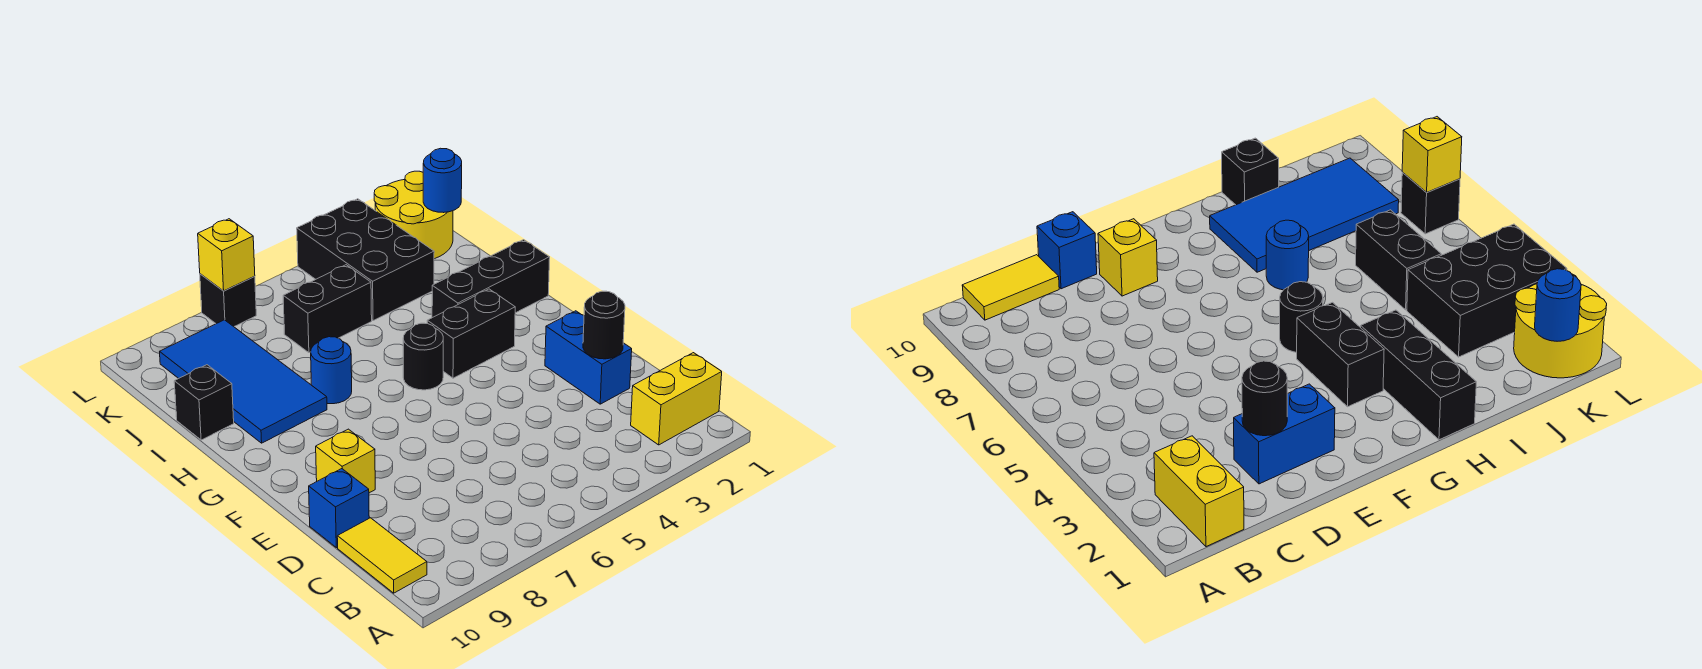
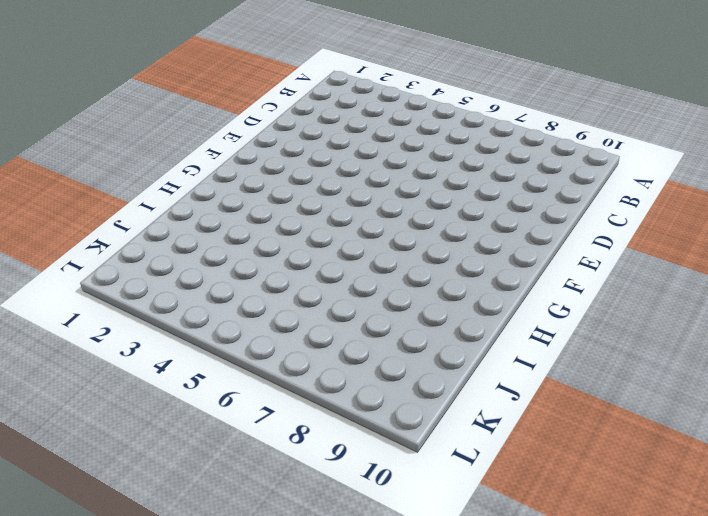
none -> yellow brick B1:B2 level 1
none -> yellow tile B10:C10 level 1
none -> blue brick D2:E2 level 1

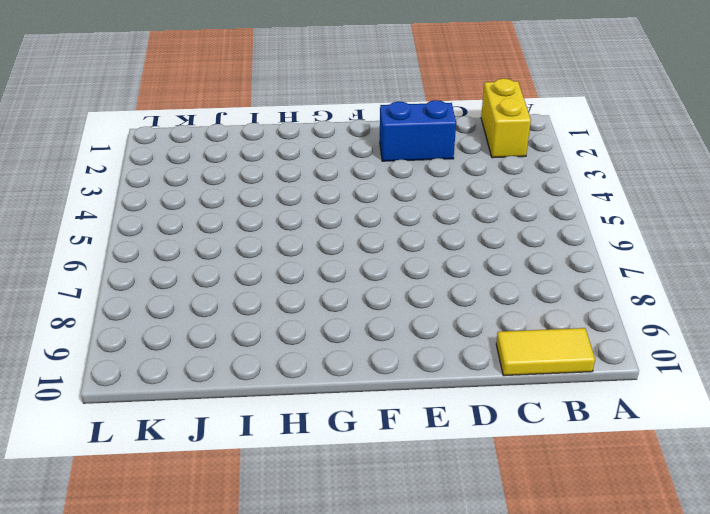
none -> blue brick D10 level 1
none -> yellow brick E9 level 1
none -> black brick G3:G4 level 1

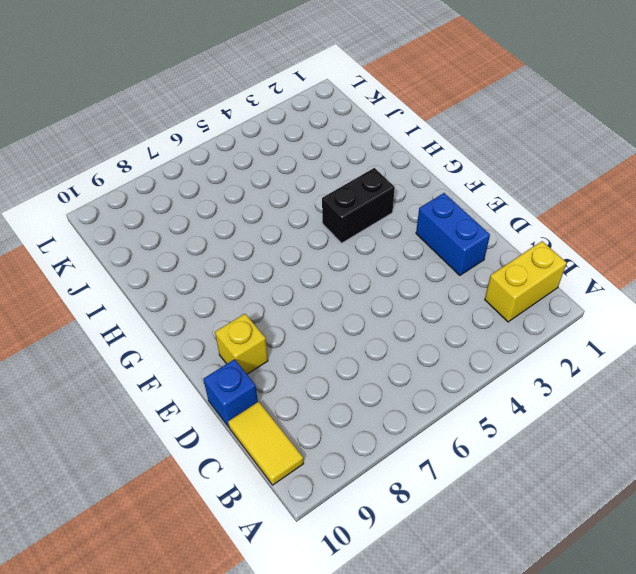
none -> black round brick G5 level 1
none -> black brick H1:H3 level 1
none -> blue round brick H7 level 1

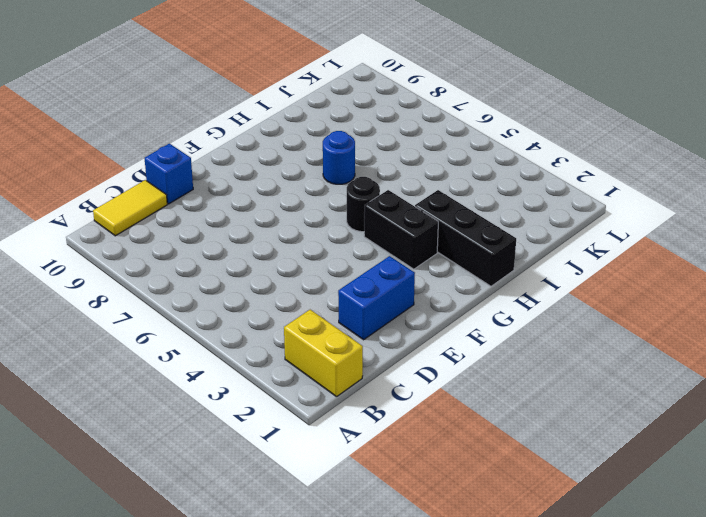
none -> yellow brick E9 level 1
none -> blue tile H8:K9 level 1
none -> black brick I10 level 1

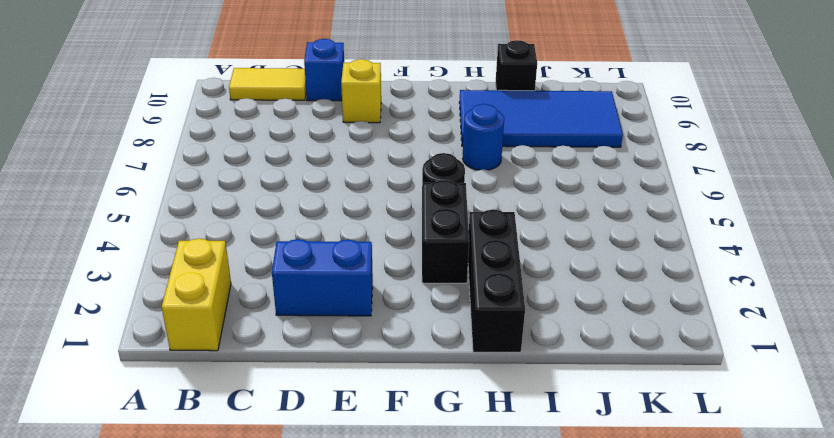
none -> black brick J3:L4 level 1
none -> black brick J5:J6 level 1
none -> yellow round brick K1:L2 level 1

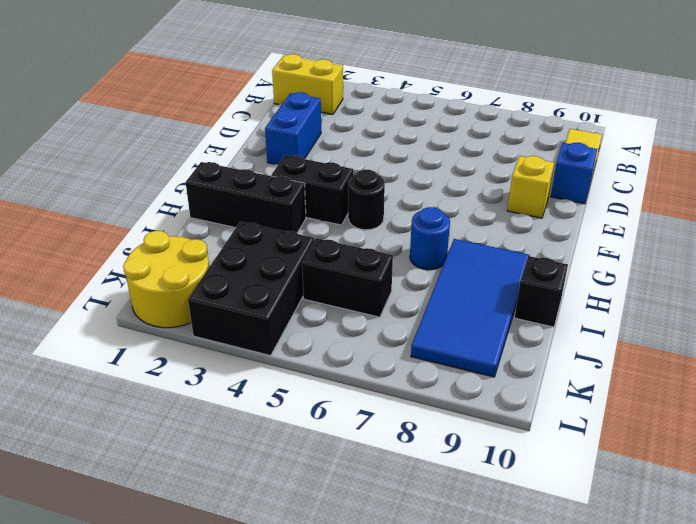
none -> black brick L7 level 1
none -> black round brick D2 level 2
none -> blue round brick K1 level 2

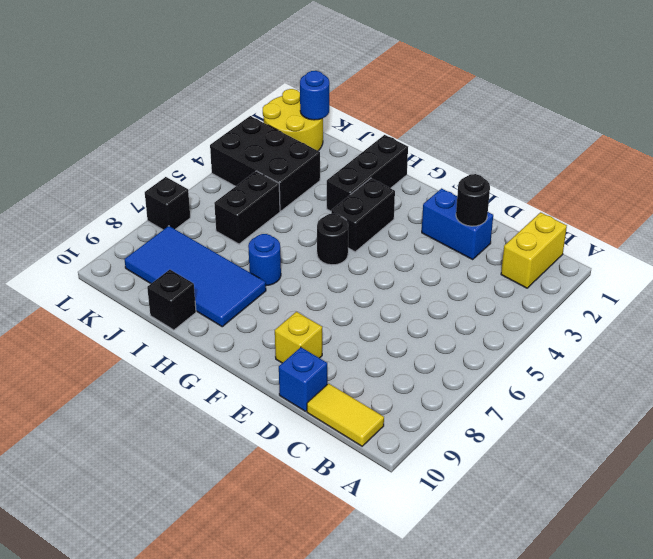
none -> yellow brick L7 level 2

